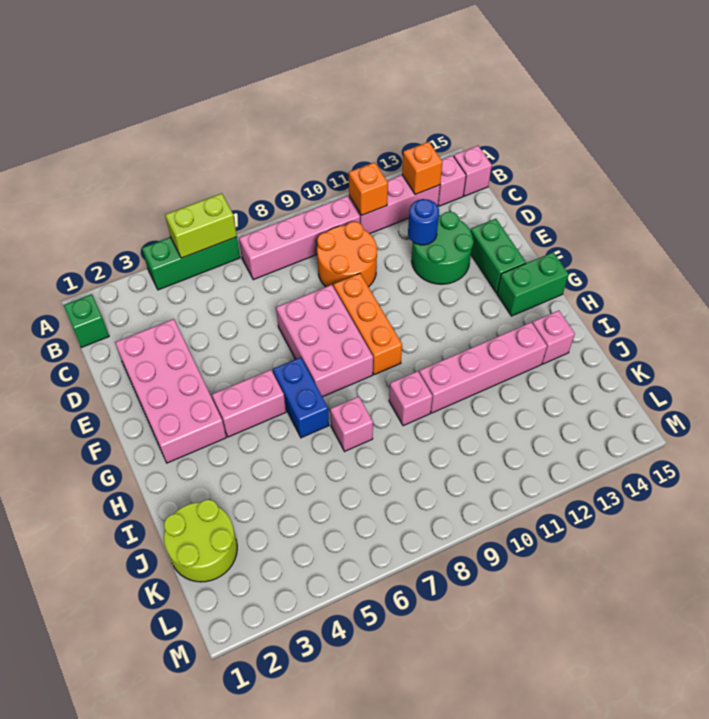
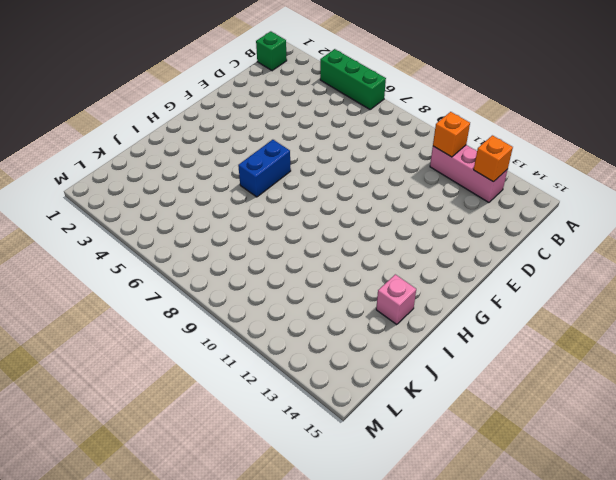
none -> pink brick B7:B10 level 1
none -> pink brick B14 level 1
none -> pink brick B15 level 1

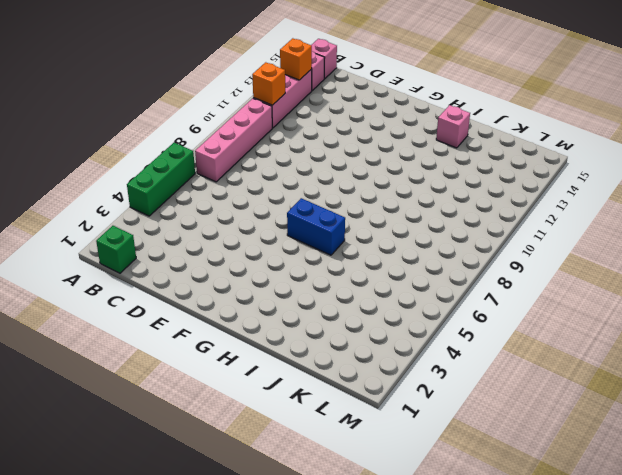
none -> orange round brick C9:D10 level 1
none -> pink brick D2:G3 level 1
none -> green round brick D12:E13 level 1

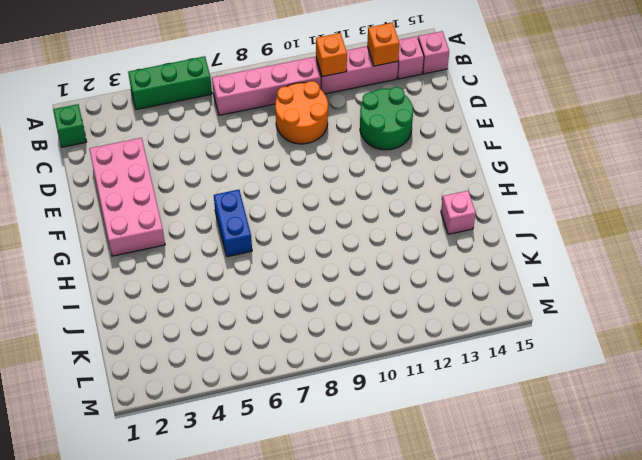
none -> pink brick E7:G8 level 1
none -> orange brick E9:G9 level 1
none -> green brick E14:F14 level 1

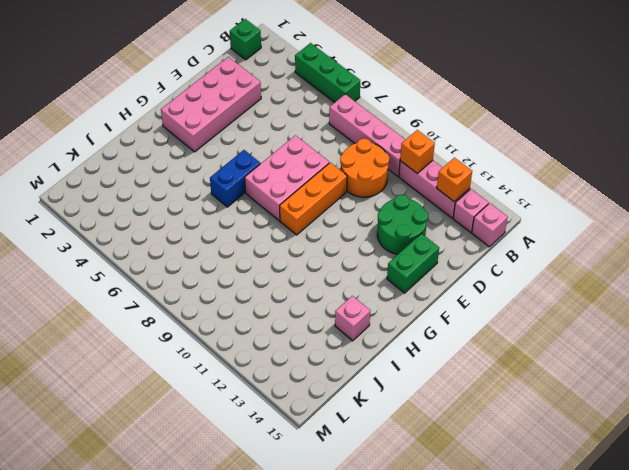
none -> pink brick G4:G5 level 1
none -> green brick G14:G15 level 1
none -> pink brick I7 level 1

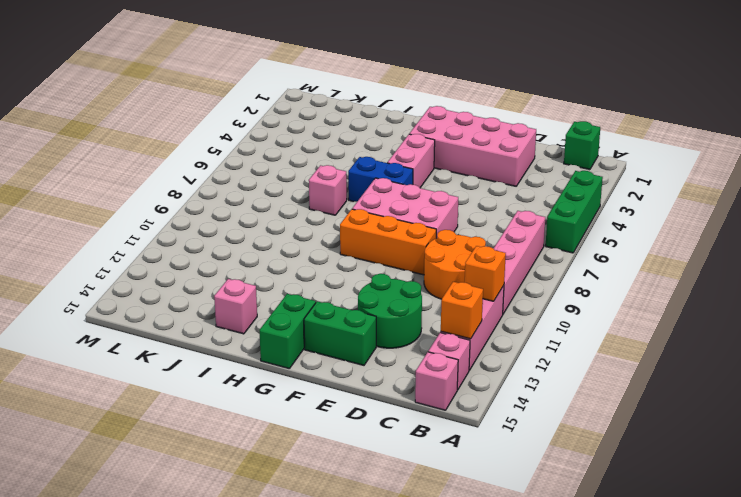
none -> pink brick I9 level 1
none -> pink brick I10:I13 level 1
none -> lime round brick J1:K2 level 1

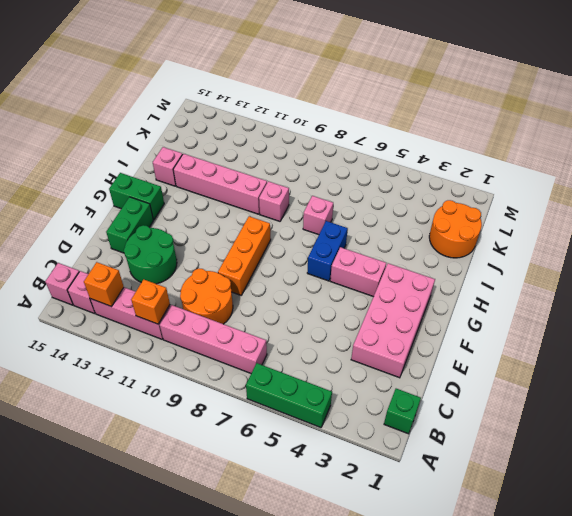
orange round brick J1:K2 level 1 -> lime round brick J1:K2 level 1
none -> pink brick E7:G8 level 1
none -> lime brick A5:A6 level 2
none -> blue round brick D12 level 2

